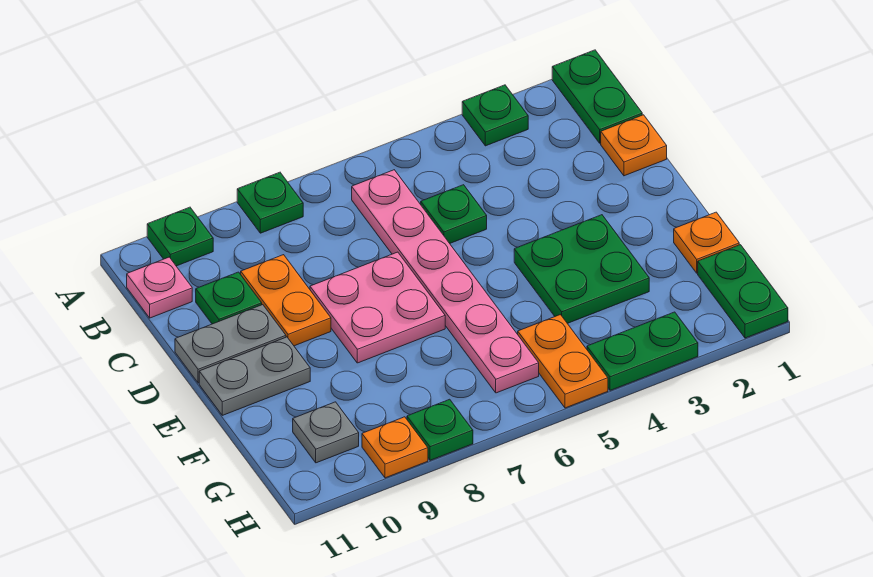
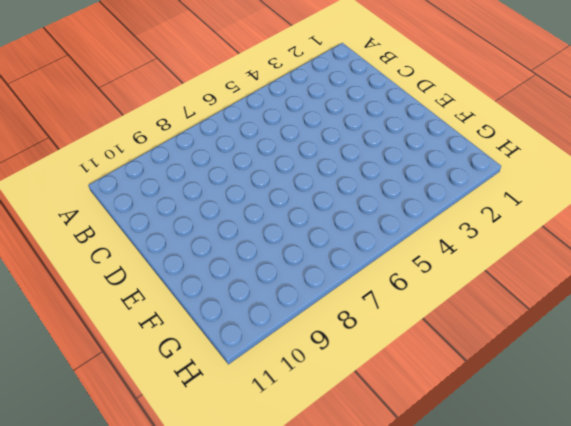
none -> green plate A1:B1 level 1
none -> green plate A3 level 1
none -> green plate A8 level 1

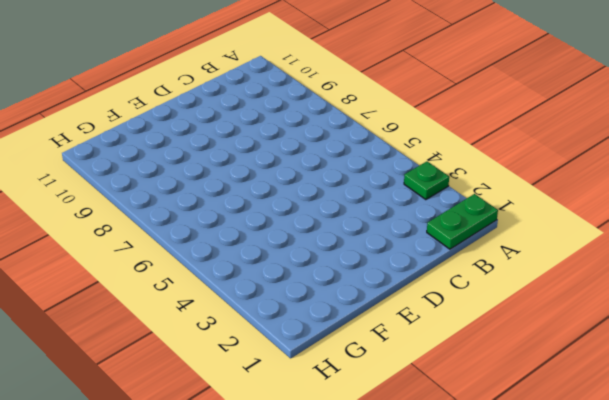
none -> green plate A8 level 1
none -> green plate A10 level 1
none -> pink plate B6:G6 level 1

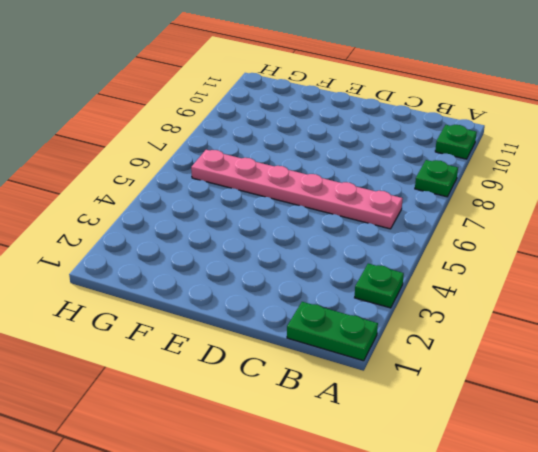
none -> pink plate B11 level 1
none -> orange plate C1 level 1
none -> green plate C5 level 1

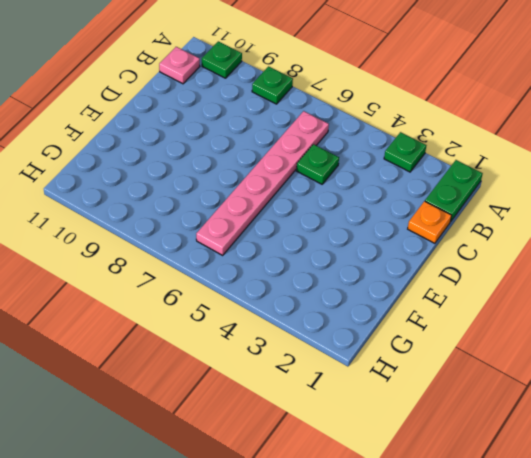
none -> orange plate C9:D9 level 1
none -> green plate C10 level 1
none -> pink plate D7:E8 level 1

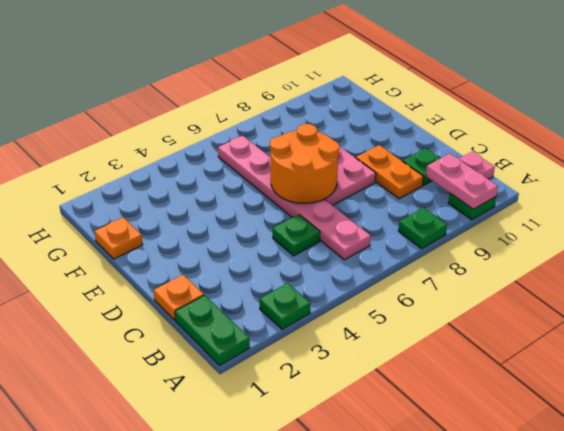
pink plate A10:B10 level 2 -> none
orange round brick D6:E7 level 2 -> none
none -> grey plate D10:D11 level 1
none -> green plate E3:F4 level 1
none -> grey plate E10:E11 level 1

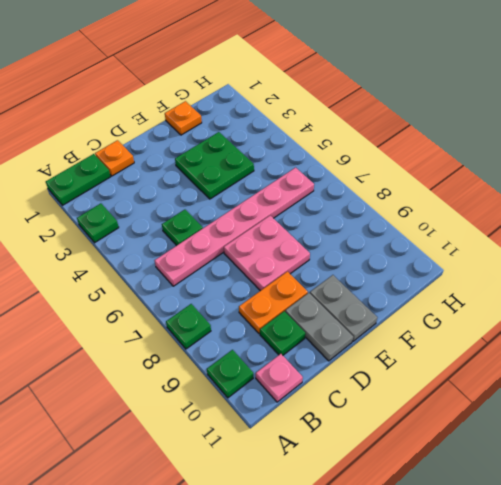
none -> green plate G1:H1 level 1
none -> orange plate G5:H5 level 1
none -> grey plate G10 level 1

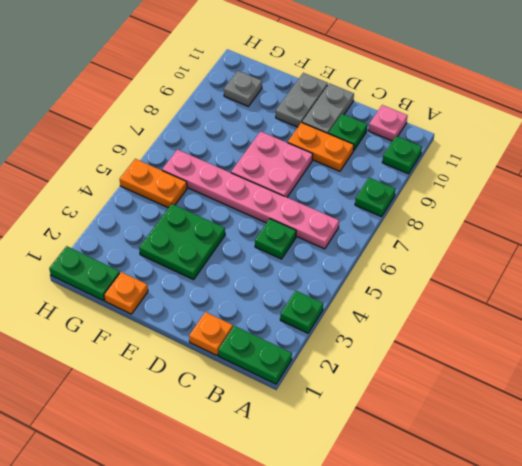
none -> green plate H3:H4 level 1
none -> green plate H8 level 1
none -> orange plate H9 level 1

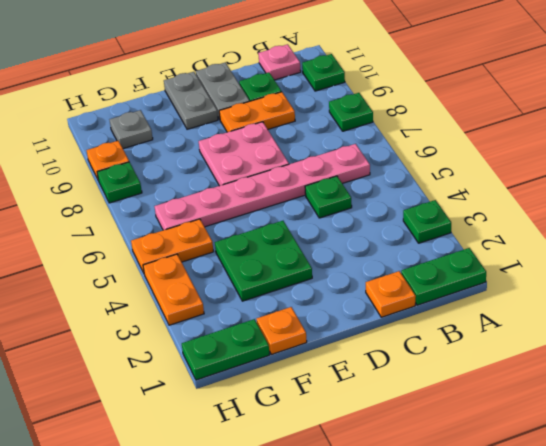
orange plate H3:H4 level 1 -> green plate H3:H4 level 1

